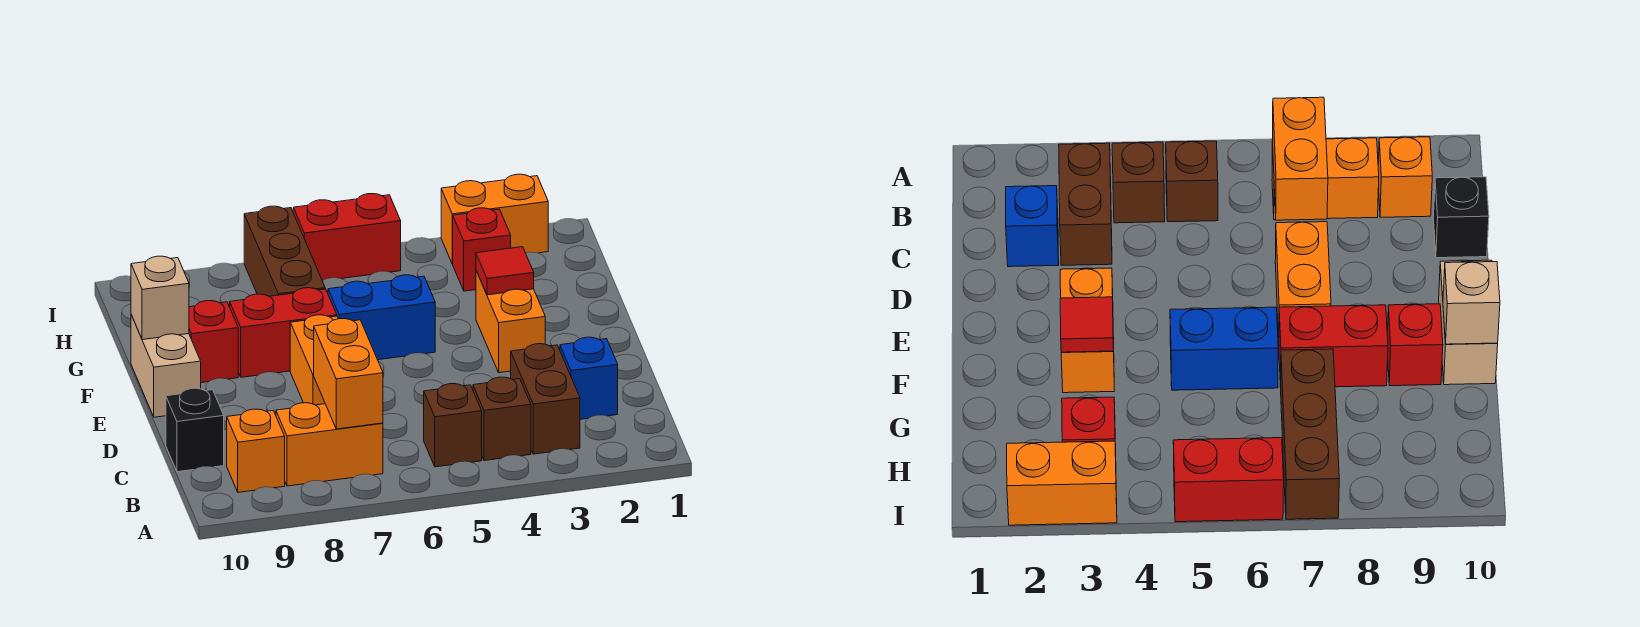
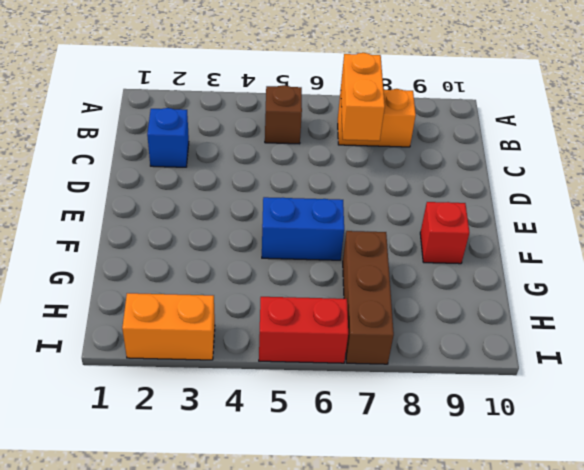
none -> brown brick B3:C3 level 1
none -> brown brick B4 level 1
none -> orange brick B9 level 1

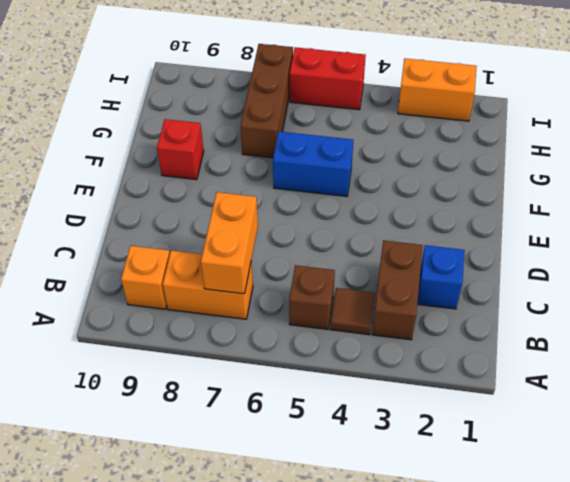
brown tile B4 level 1 -> brown brick B4 level 1
none -> black brick C10 level 1
none -> orange brick D7:E7 level 1
none -> orange brick E3:F3 level 1

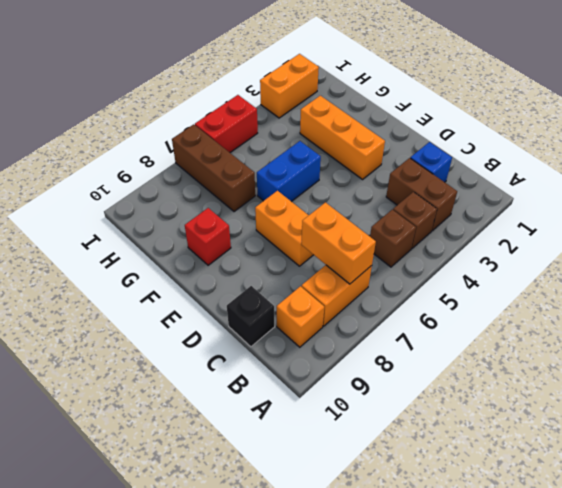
orange brick E3:G3 level 1 -> orange brick E3:F3 level 1
none -> tan brick E10:F10 level 1
none -> red brick F7:F8 level 1
none -> red brick H3 level 1

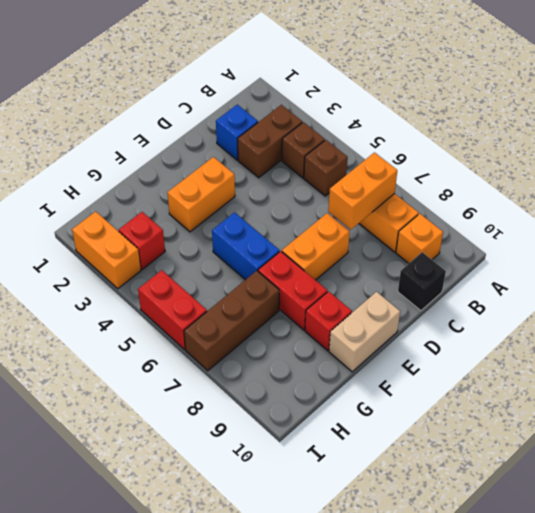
none -> red tile F3 level 2
none -> tan brick F10 level 2

